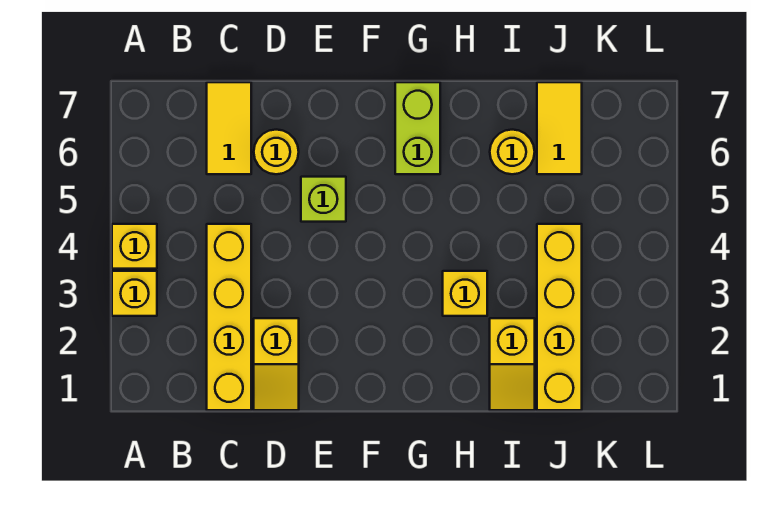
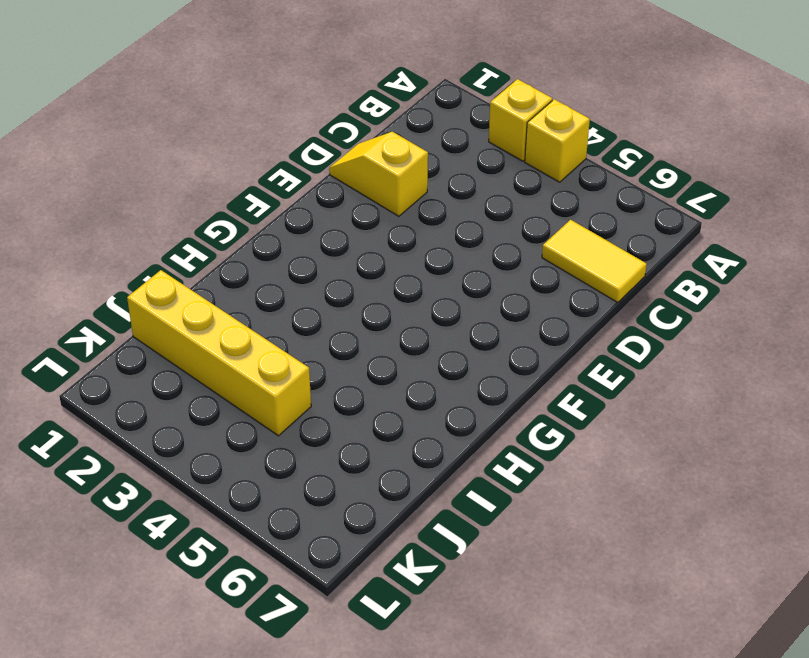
none -> yellow brick C1:C4 level 1
none -> yellow round brick D6 level 1
none -> lime brick E5 level 1

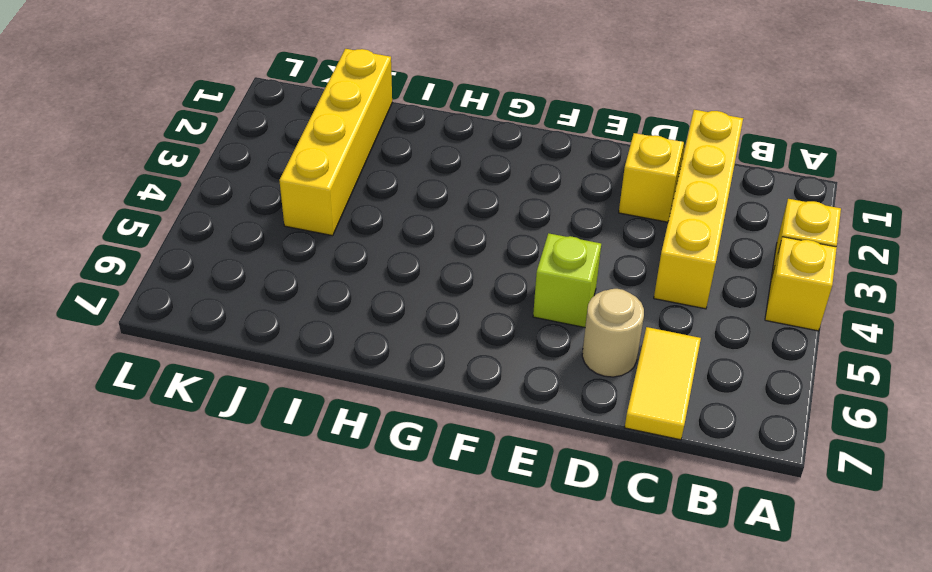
tan round brick D6 level 1 -> yellow round brick D6 level 1
none -> lime brick G6:G7 level 1
none -> yellow brick H3 level 1
none -> yellow slope I1:I2 level 1 top 2

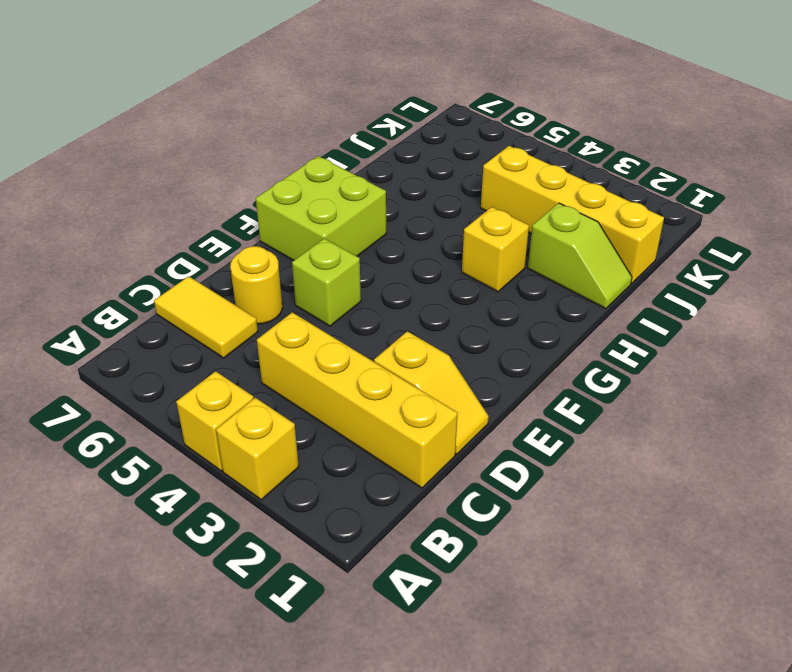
lime brick F6:G7 level 1 -> lime brick G6:G7 level 1
lime slope I1:I2 level 1 top 2 -> yellow slope I1:I2 level 1 top 2
none -> yellow round brick I6 level 1
none -> yellow tile J6:J7 level 1

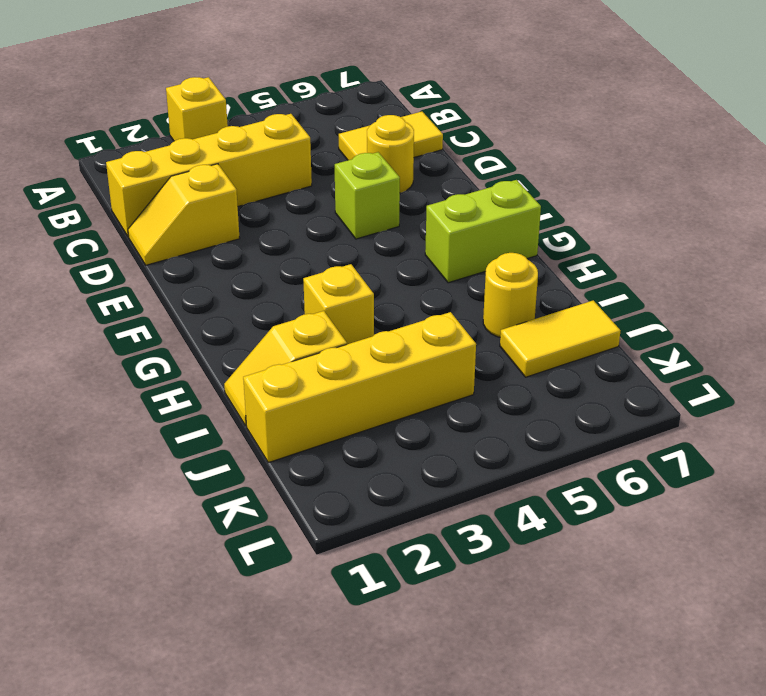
none -> yellow brick A4 level 1

